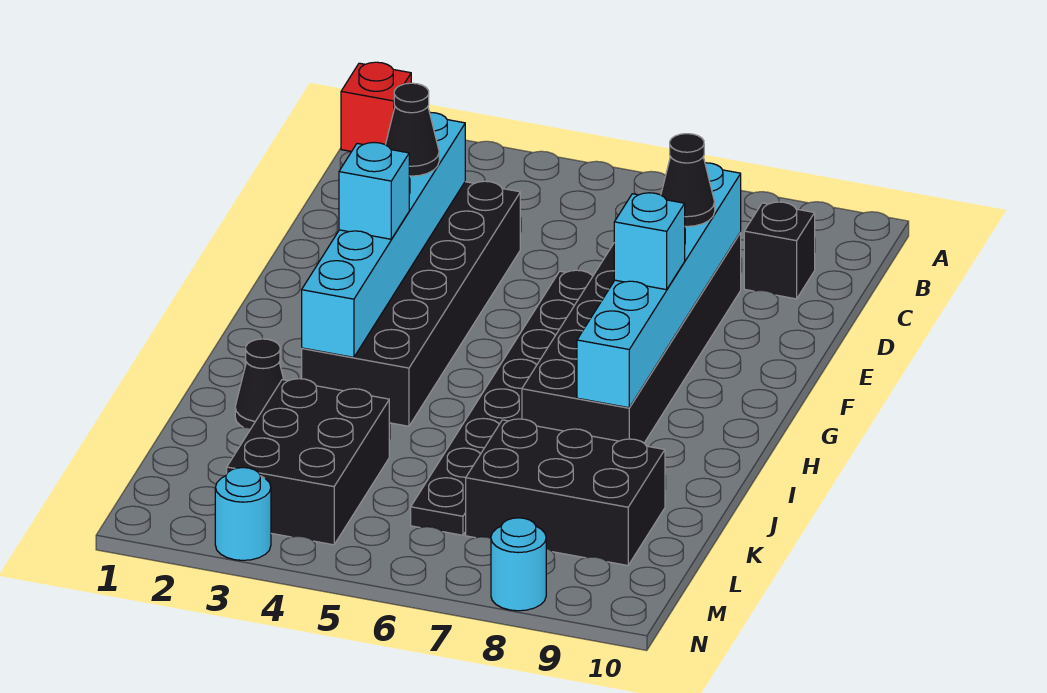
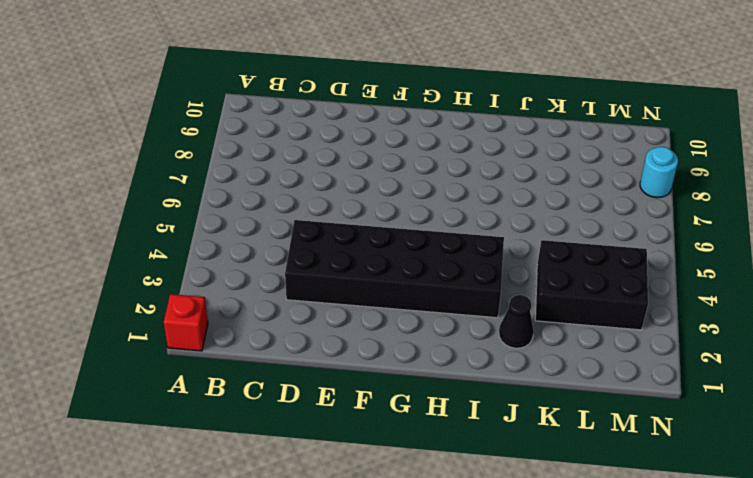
none -> black brick C9 level 1
none -> black brick D7:I8 level 1
none -> black plate E6:L6 level 1

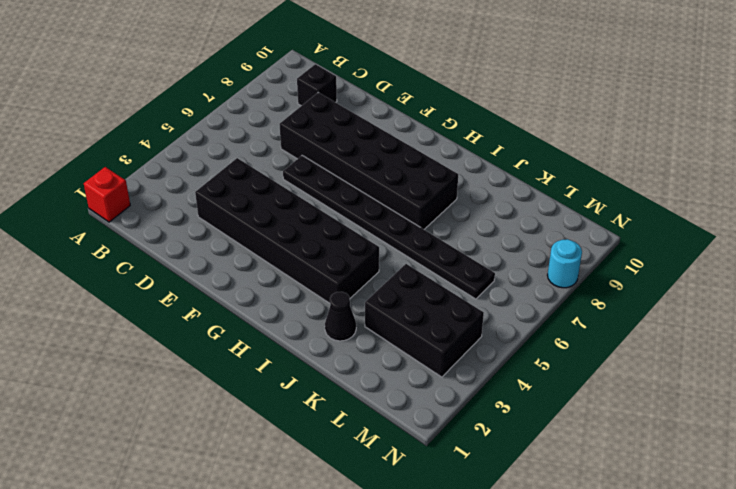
none -> black brick K7:L9 level 1
none -> cyan round brick N3 level 1
none -> cyan brick D3:I3 level 2

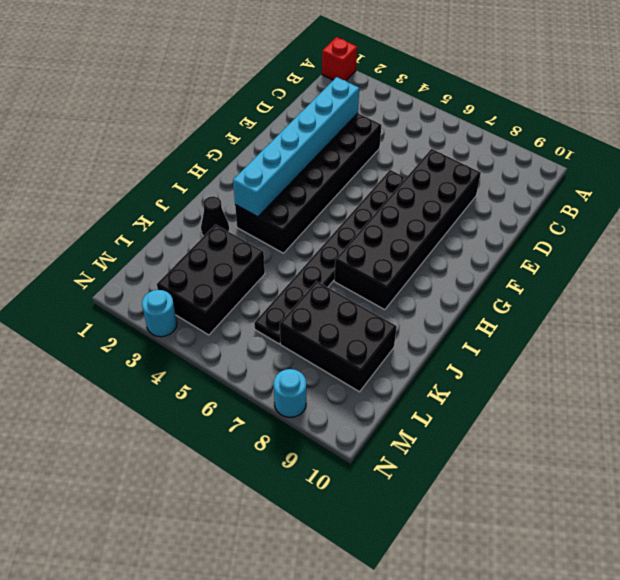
none -> black brick C9 level 1
none -> cyan brick D8:I8 level 2
none -> black cone E3 level 3

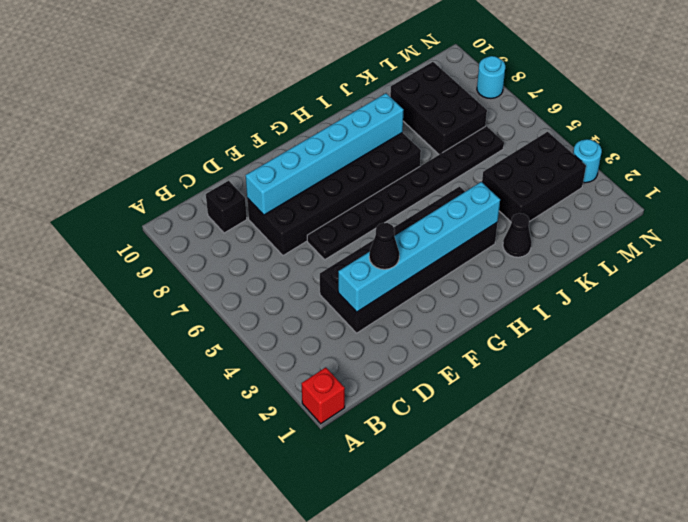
none -> black cone E8 level 3
none -> cyan brick G3 level 3
none -> cyan brick G8 level 3

